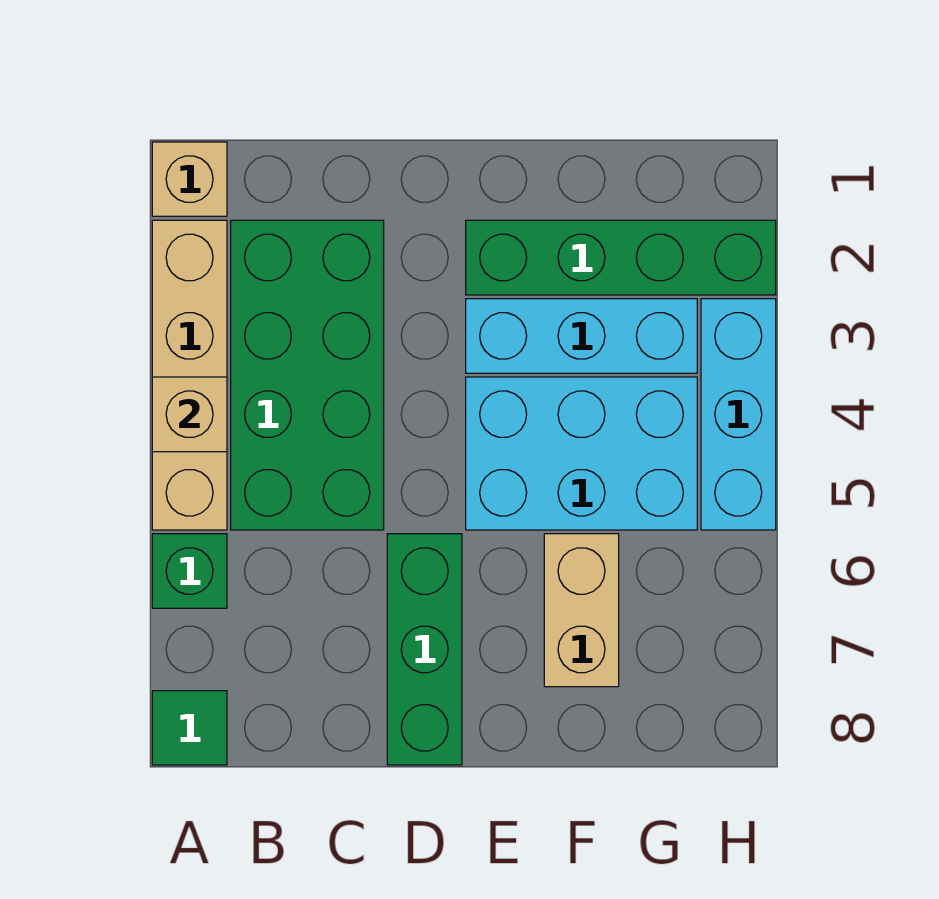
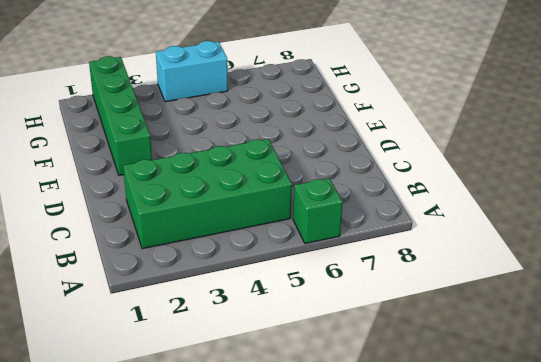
cyan brick H4:H5 level 1 -> cyan brick H3:H5 level 1
none -> tan brick A1 level 1
none -> tan brick A2:A5 level 1
none -> green tile A8 level 1

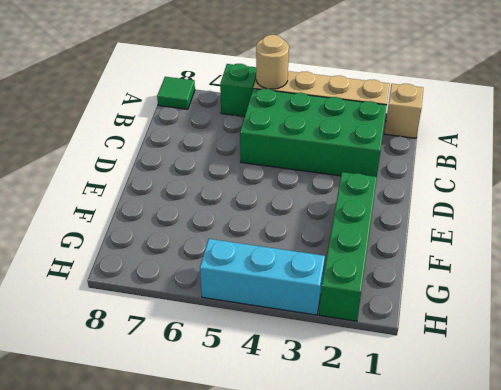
tan round brick A5 level 2 -> none
none -> green brick D6:D8 level 1
none -> cyan brick E3:G3 level 1
none -> cyan brick E4:G5 level 1

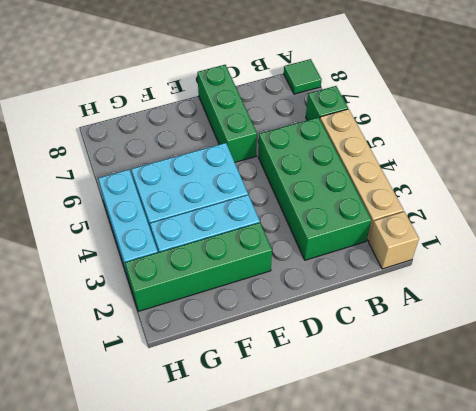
none -> tan brick F6:F7 level 1
none -> tan brick A4 level 2

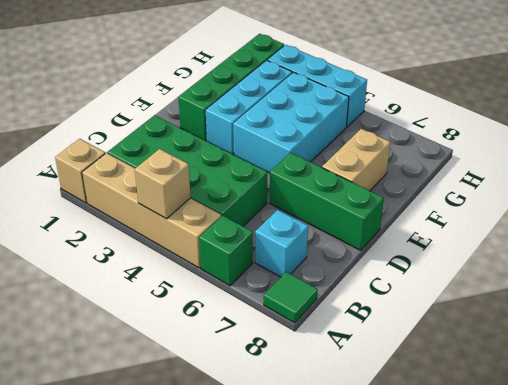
cyan brick B7 level 1 -> none
tan brick E7:F7 level 1 -> tan brick F6:F7 level 1

